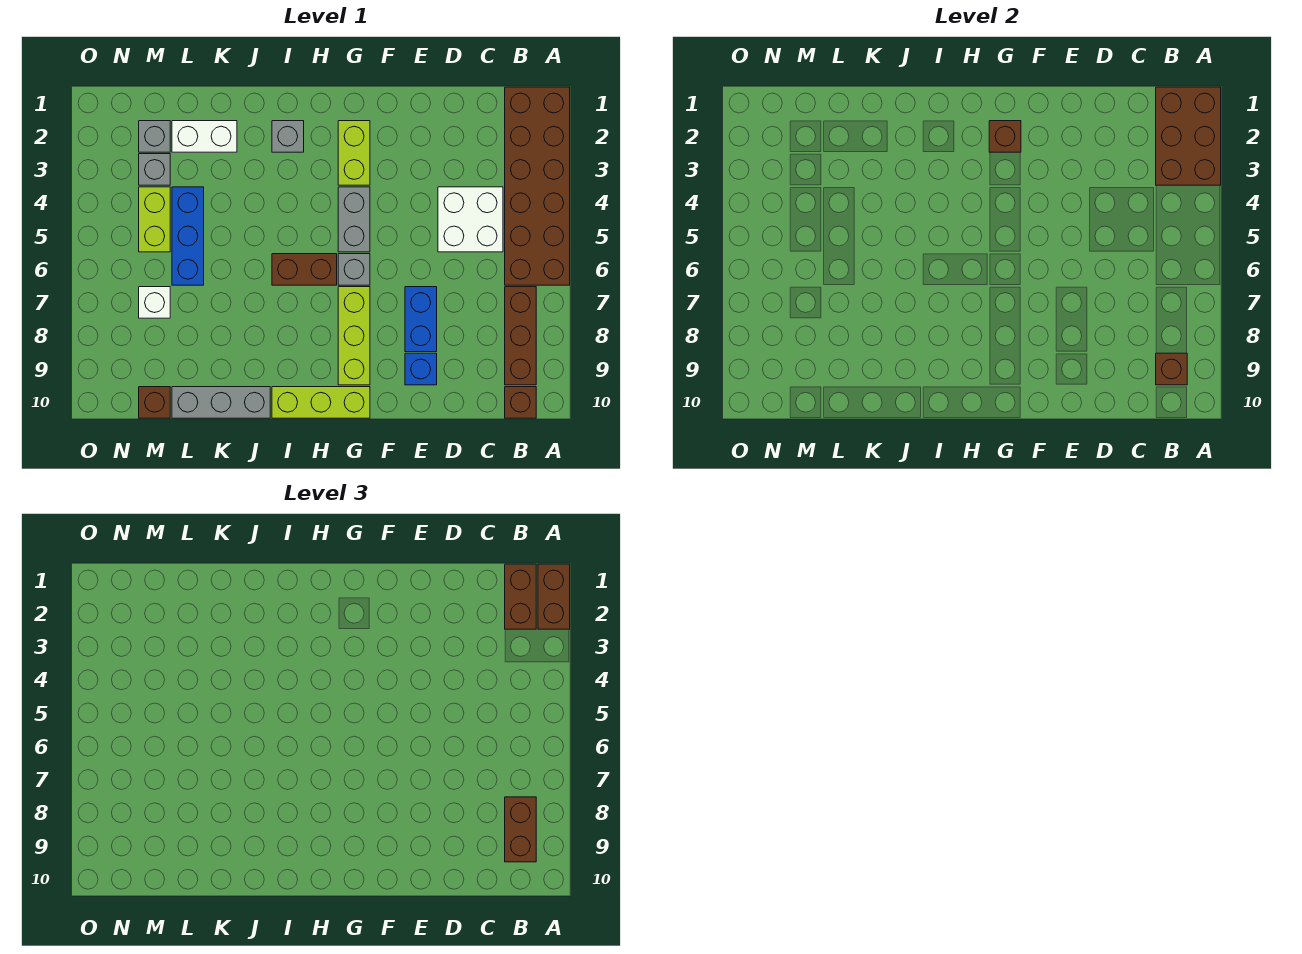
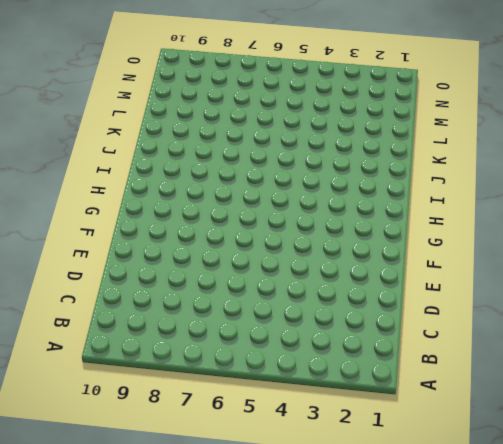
none -> brown brick A1:B6 level 1
none -> brown brick B7:B9 level 1
none -> brown brick B10 level 1

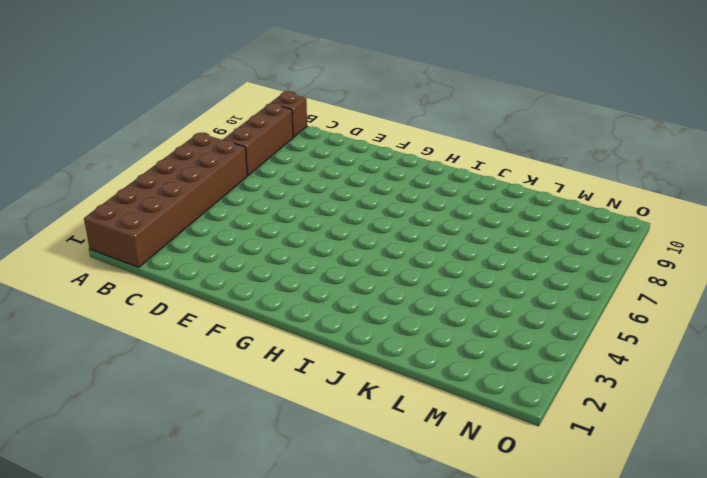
none -> white brick C4:D5 level 1
none -> blue brick E7:E8 level 1
none -> blue brick E9 level 1

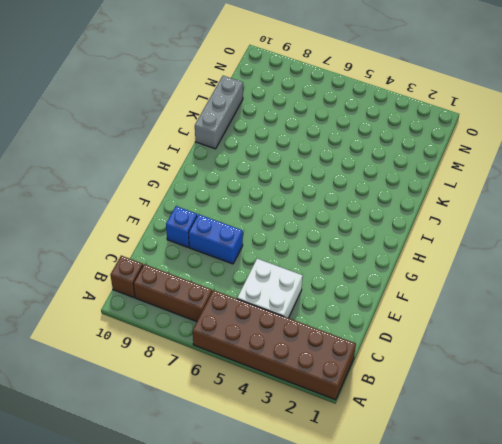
none -> lime brick G2:G3 level 1
none -> grey brick G4:G5 level 1
none -> grey brick G6 level 1

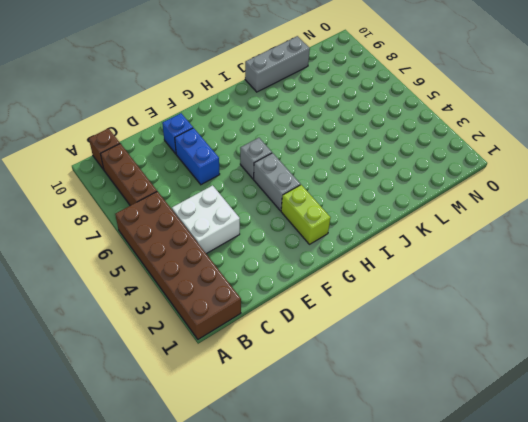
none -> lime brick G7:G9 level 1
none -> lime brick G10:I10 level 1
none -> brown brick H6:I6 level 1

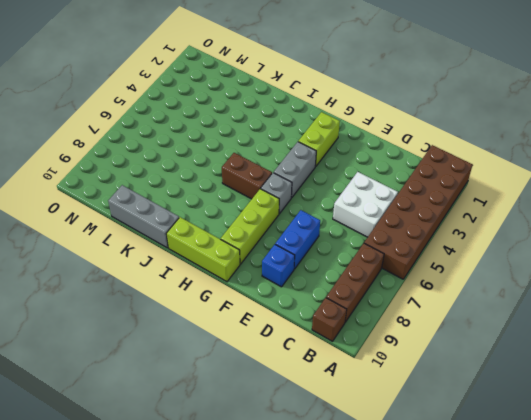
none -> grey brick I2 level 1
none -> white brick K2:L2 level 1
none -> blue brick L4:L6 level 1

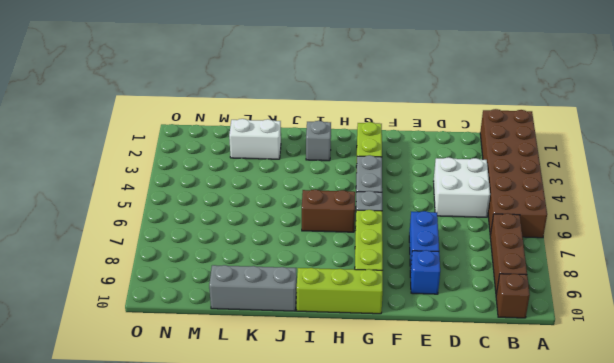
none -> blue brick L4:L6 level 1
none -> grey brick M2 level 1
none -> grey brick M3 level 1

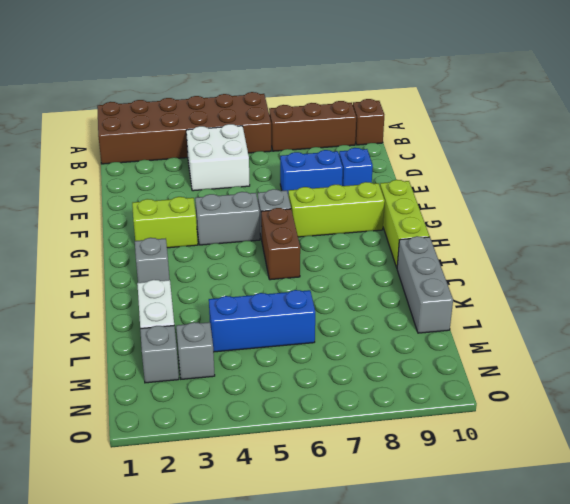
none -> lime brick M4:M5 level 1
none -> white brick M7 level 1
none -> brown brick M10 level 1

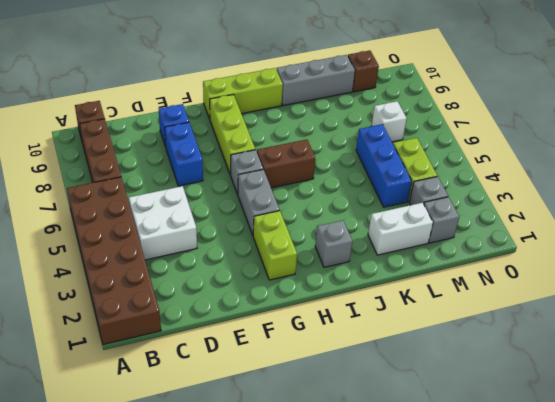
none -> brown brick A1:B3 level 2
none -> brown brick B9 level 2
none -> brown brick G2 level 2

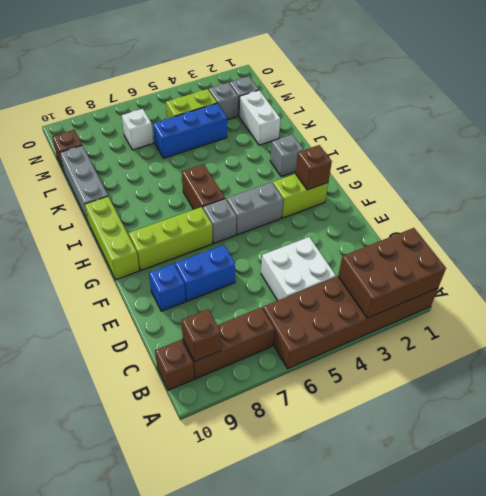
none -> brown brick A1:A2 level 3
none -> brown brick B1:B2 level 3
none -> brown brick B8:B9 level 3

